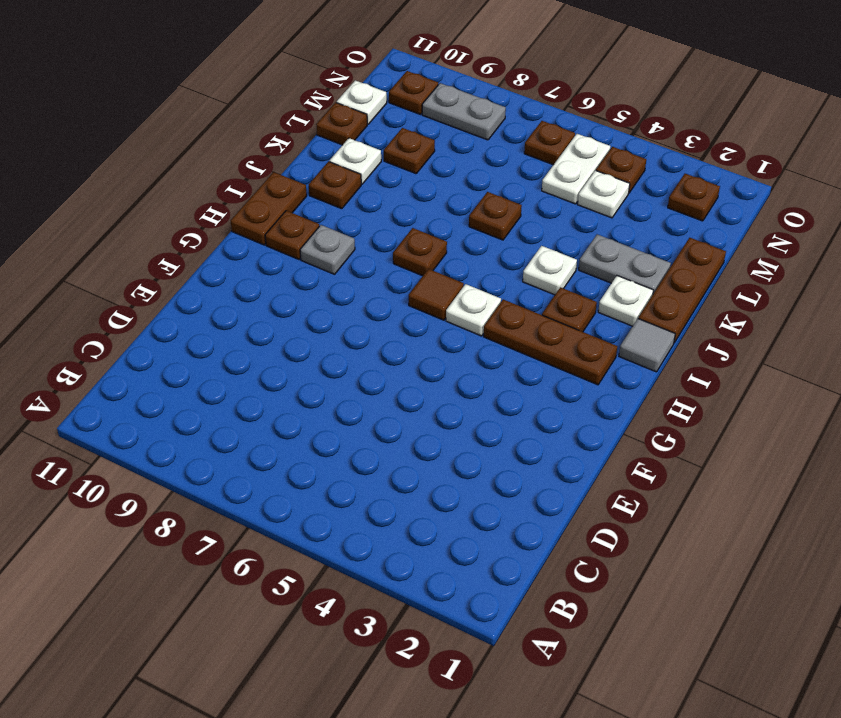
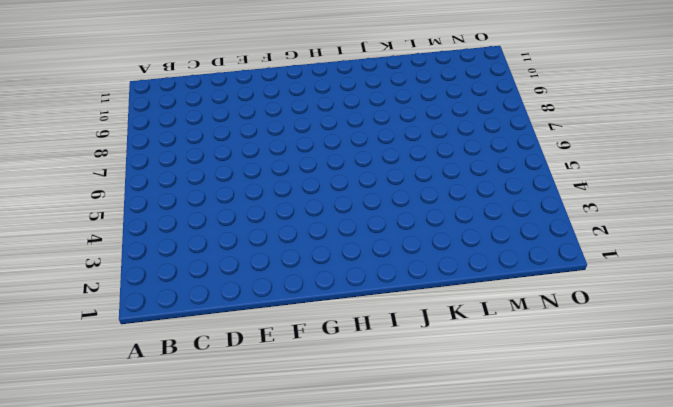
none -> brown plate H2:H4 level 1
none -> white plate H5 level 1
none -> brown tile H6 level 1

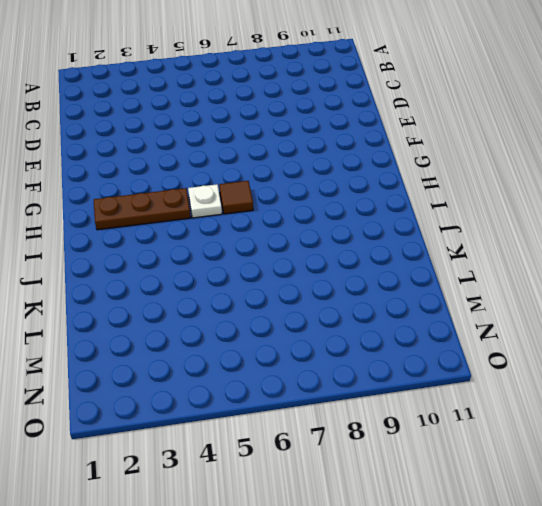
none -> grey plate H9 level 1
none -> brown plate H10 level 1
none -> brown plate H11:I11 level 1

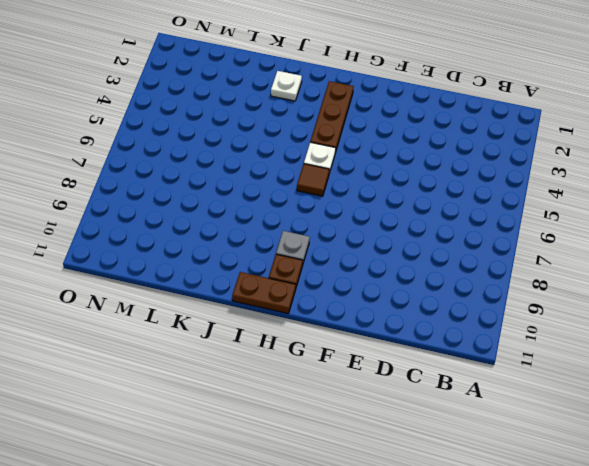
none -> grey tile I1 level 1
none -> brown plate I3 level 1
none -> brown plate I7 level 1

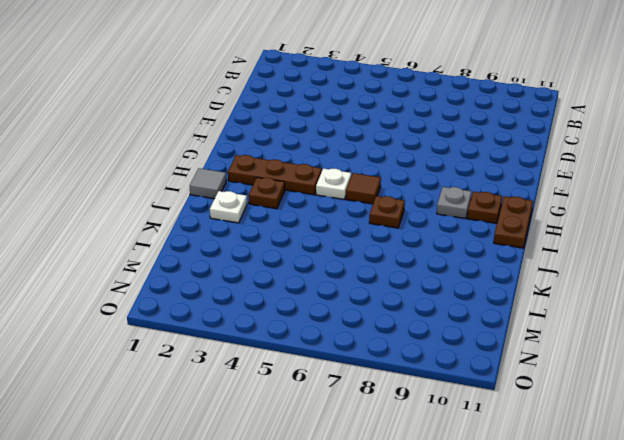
none -> brown plate J1:L1 level 1
none -> white plate J4 level 1
none -> brown plate J10 level 1

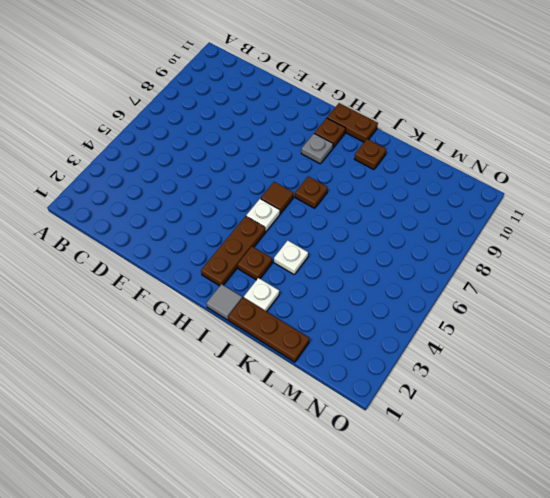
none -> grey plate K2:K3 level 1
none -> brown plate K6 level 1
none -> white plate K10 level 1

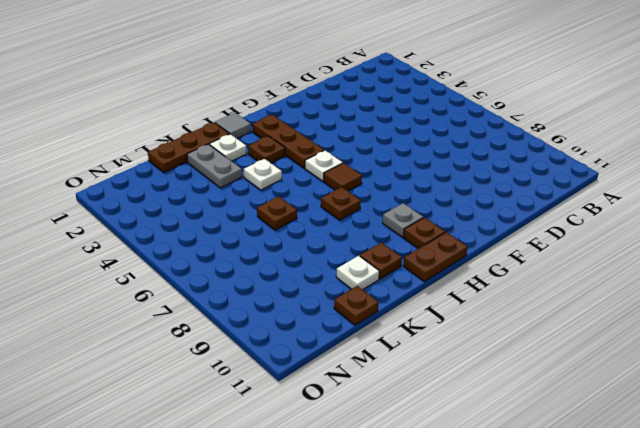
none -> brown plate L9 level 1
none -> white plate M4 level 1
none -> white plate M5:N5 level 1

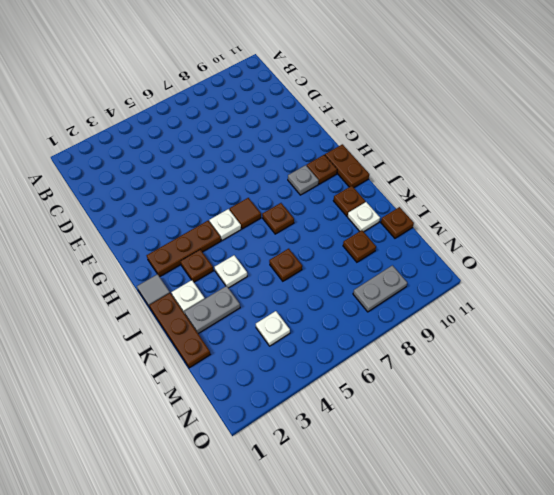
none -> white plate M5:N5 level 1
none -> white plate M11 level 1
none -> brown plate N2 level 1

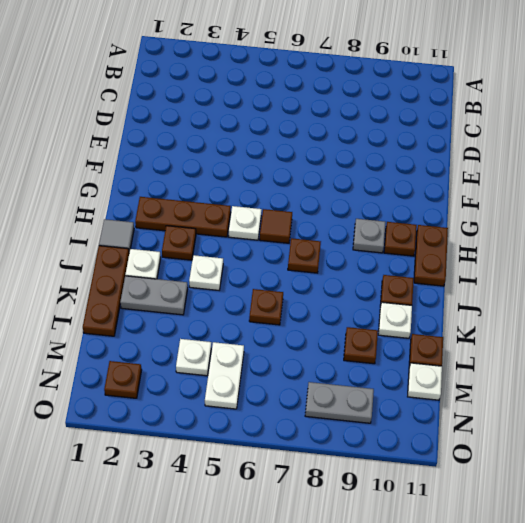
none -> brown plate N4 level 1
none -> brown plate N6 level 1
none -> brown plate N10 level 1

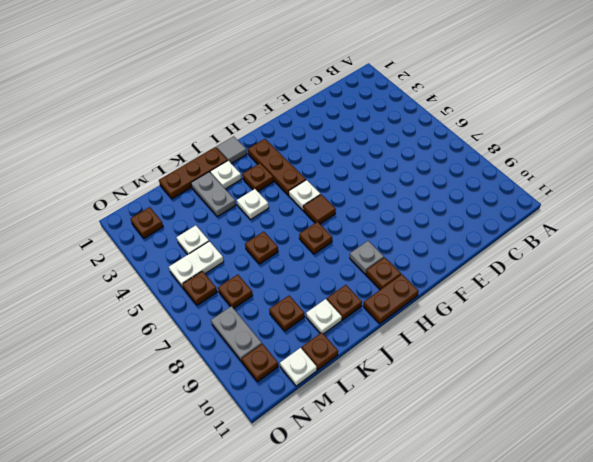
brown plate M7 level 1 -> brown plate N4 level 1

